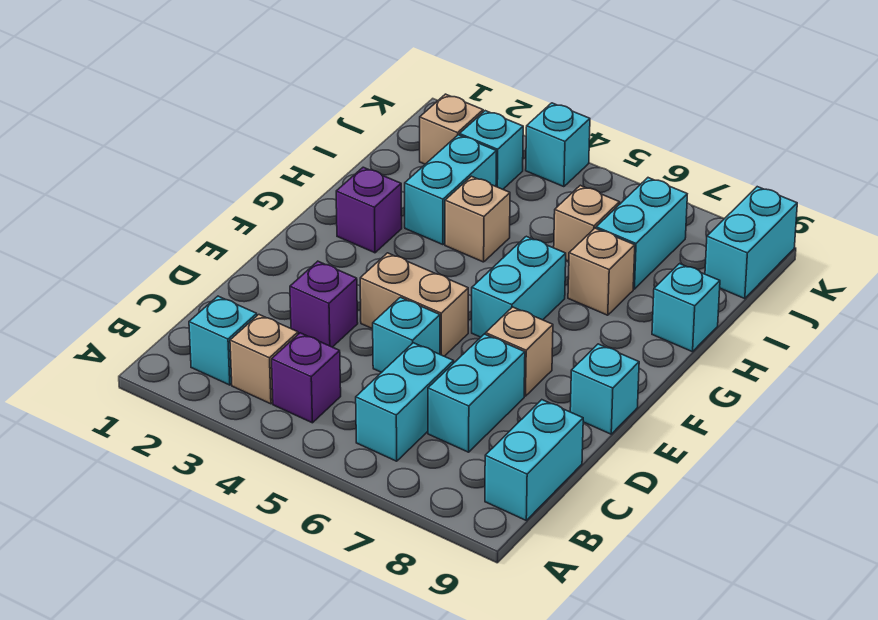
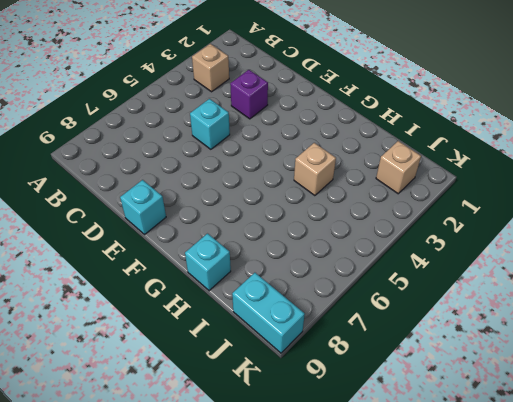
none -> cyan brick B2 level 1
none -> purple brick B4 level 1
none -> cyan brick B6:C6 level 1

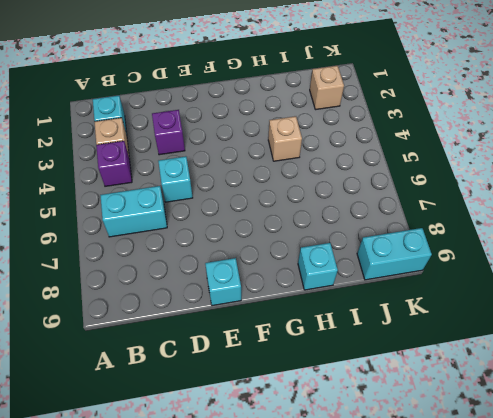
none -> cyan brick B9:C9 level 1
none -> cyan brick C7:D7 level 1
none -> tan brick E4:E5 level 1

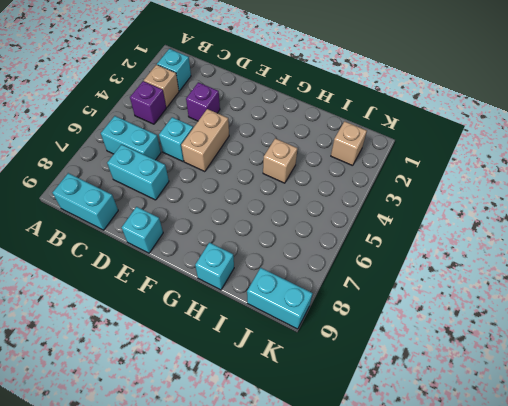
none -> tan brick E7 level 1
none -> cyan brick F6:G6 level 1
none -> purple brick G2 level 1

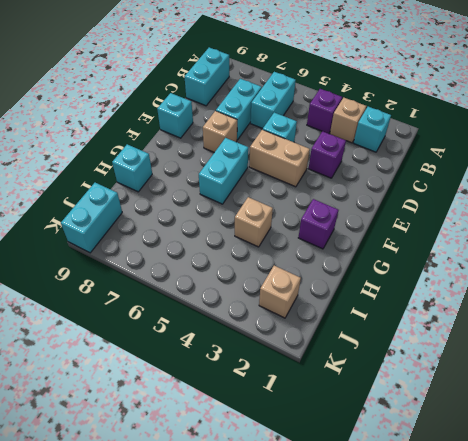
none -> cyan brick H3:I3 level 1
none -> tan brick H7 level 1
none -> tan brick I6 level 1

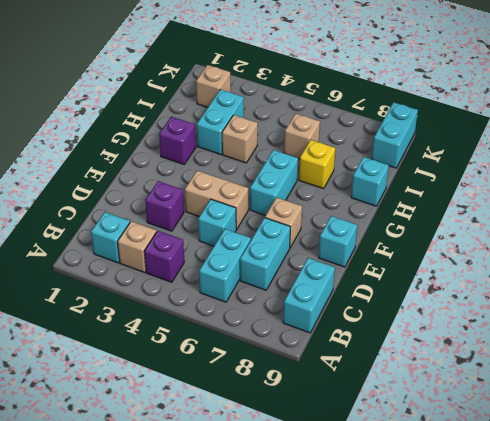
yellow brick H7 level 1 -> tan brick H7 level 1
none -> cyan brick I7:J7 level 1
none -> cyan brick J3 level 1
none -> cyan brick K4 level 1

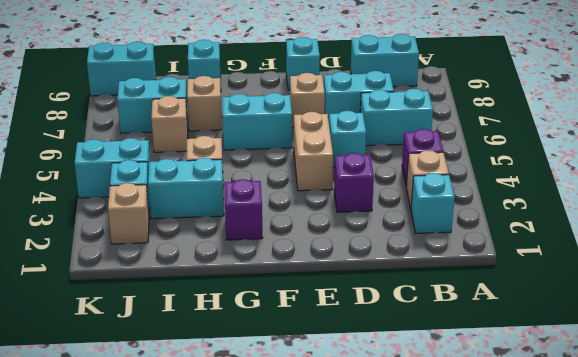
cyan brick J4:K4 level 1 -> cyan brick K4 level 1

